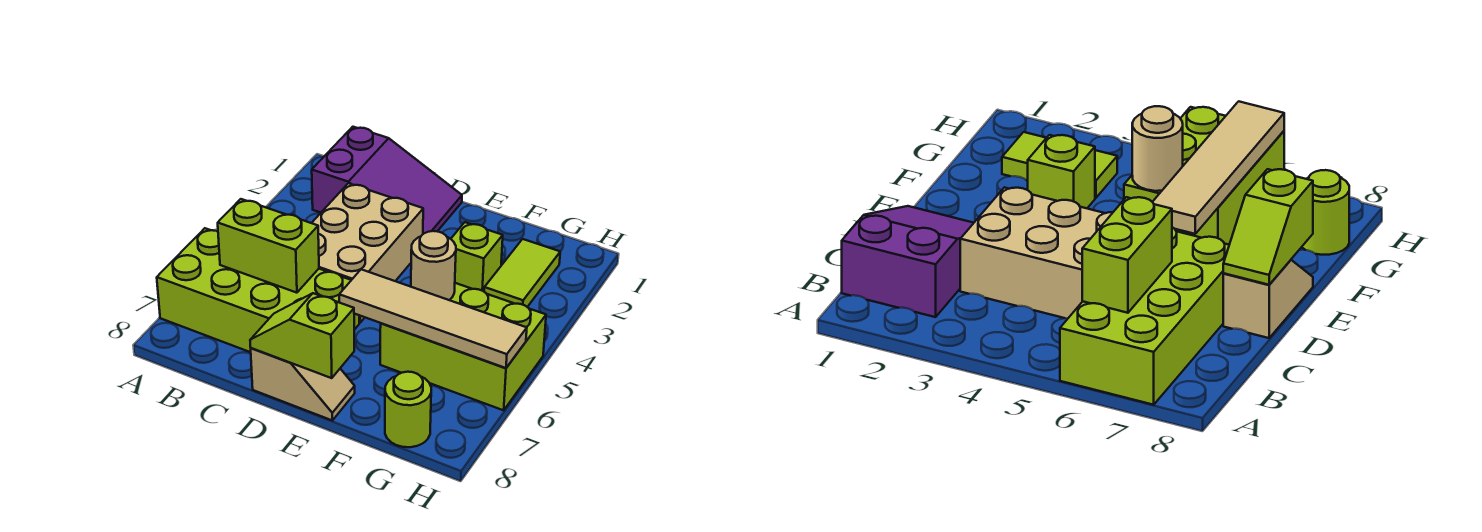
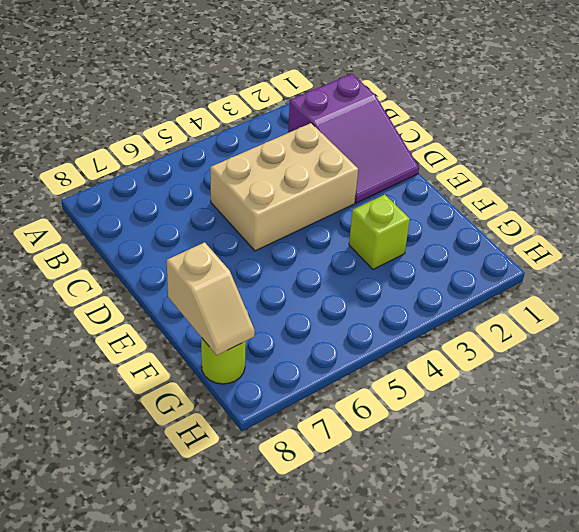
tan slope F8:G8 level 2 top F -> tan slope D8:E8 level 1 top D
none -> lime brick A6:D7 level 1
none -> lime brick F5:H6 level 1
none -> lime tile G2:G3 level 1

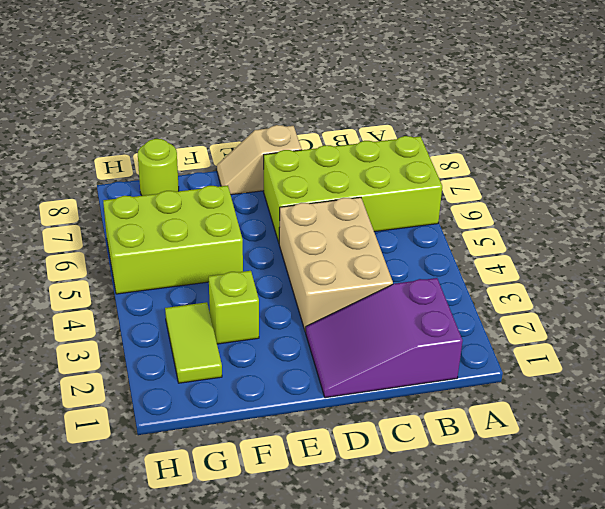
none -> lime brick B6:C6 level 2
none -> lime slope D8:E8 level 2 top E
none -> tan tile E6:H6 level 2

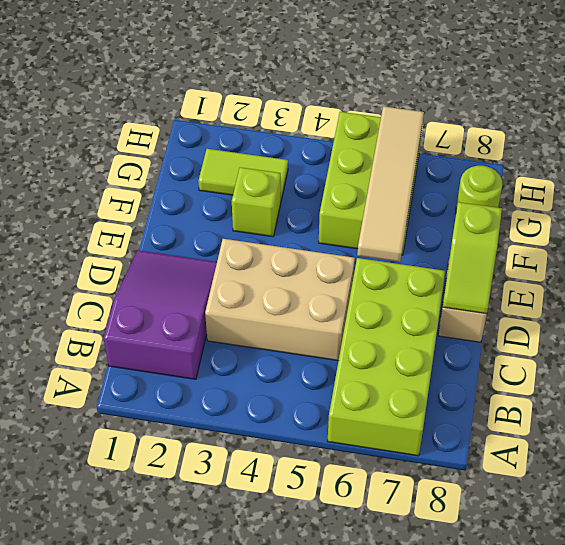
none -> lime brick B6:C6 level 2
none -> tan round brick F5 level 2

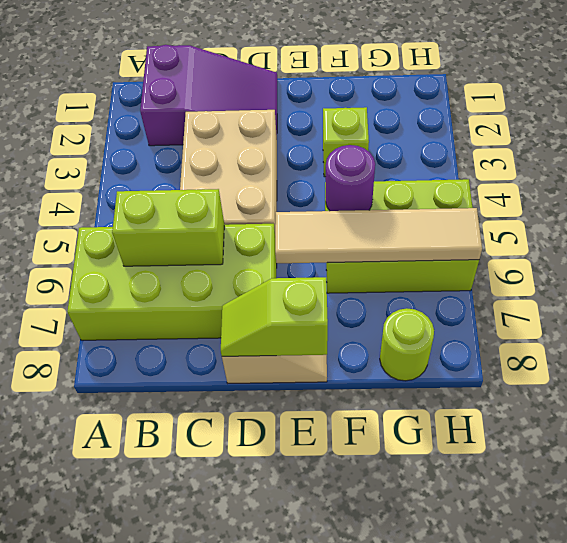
purple round brick F5 level 2 -> tan round brick F5 level 2
none -> lime tile G2:G3 level 1

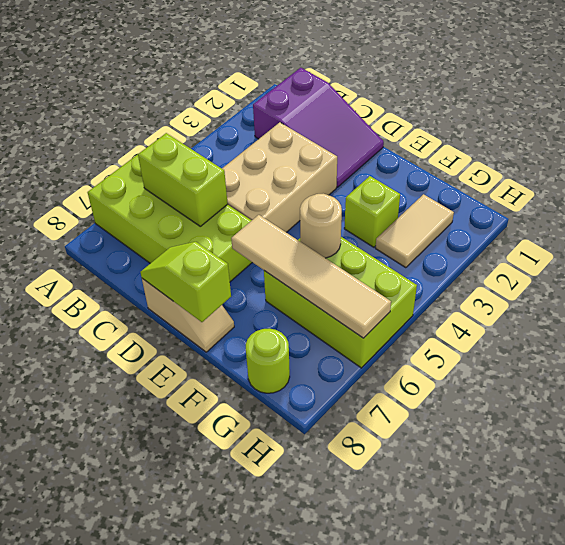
tan tile G2:G3 level 1 -> lime tile G2:G3 level 1

